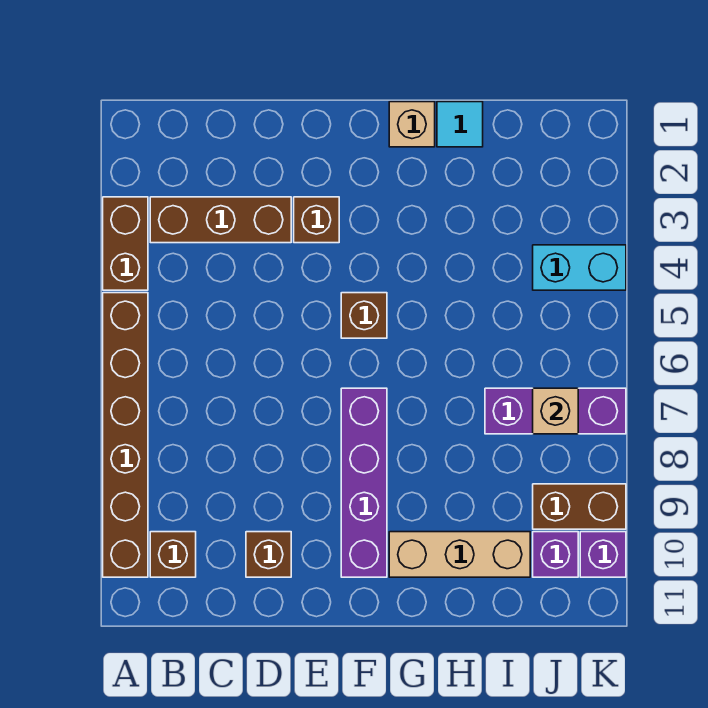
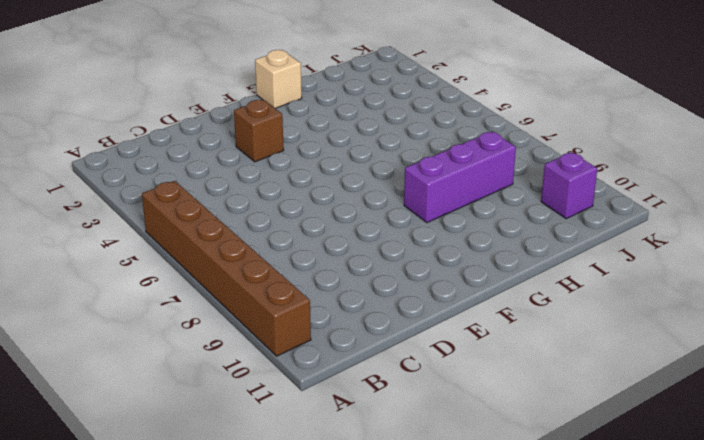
purple brick G8:I8 level 1 -> purple brick I7:K7 level 1
none -> brown brick A3:A4 level 1
none -> brown brick B3:D3 level 1
none -> brown brick B10 level 1

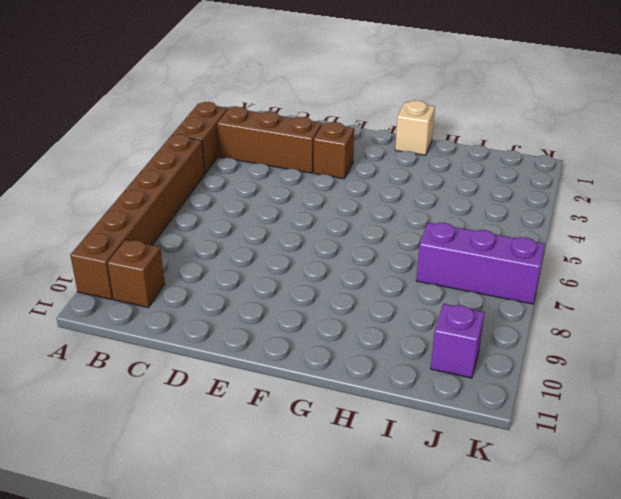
none -> brown brick D10 level 1
none -> brown brick F5 level 1
none -> purple brick F7:F10 level 1

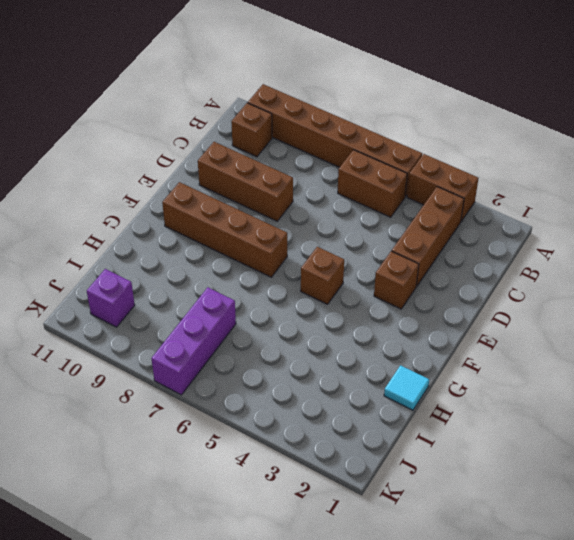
brown brick B5:B6 level 1 -> brown brick J9:K9 level 1
brown brick D8:D10 level 1 -> brown brick D10 level 1
brown brick F7:F10 level 1 -> purple brick F7:F10 level 1
none -> tan brick G1 level 1
none -> tan brick G10:I10 level 1
none -> cyan brick J4:K4 level 1

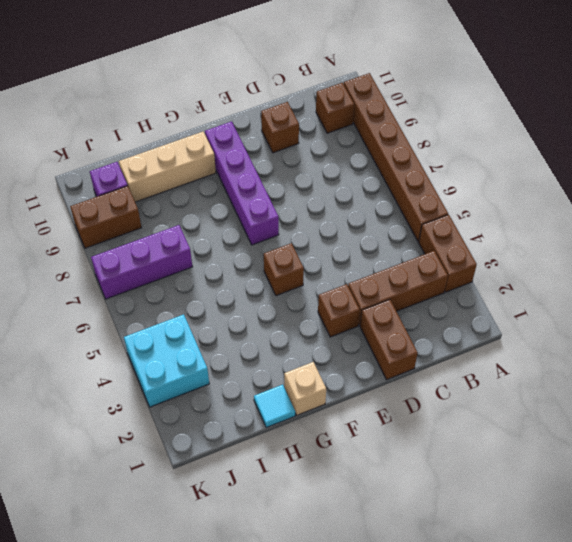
brown brick D1:D2 level 1 -> none
cyan brick J3:K4 level 1 -> cyan brick J4:K4 level 1
none -> purple brick K10 level 1
none -> tan brick J7 level 2

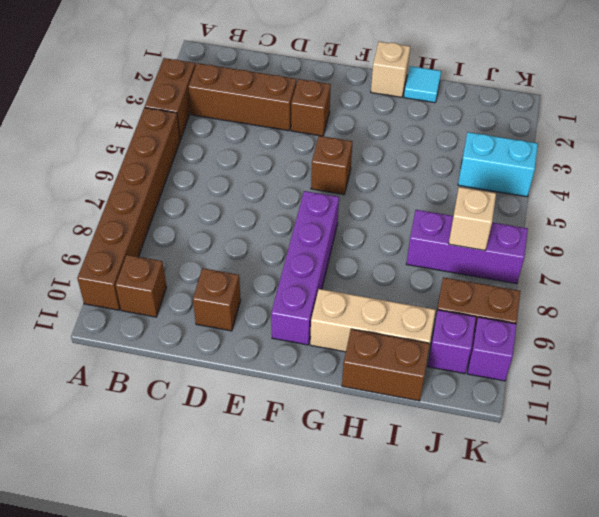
brown brick H11:I11 level 1 -> none

